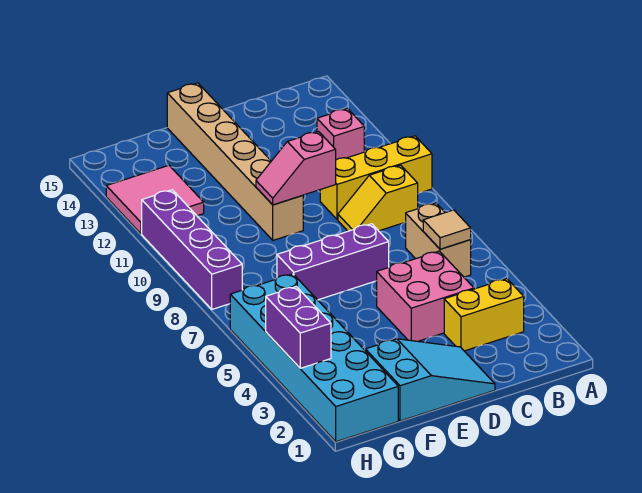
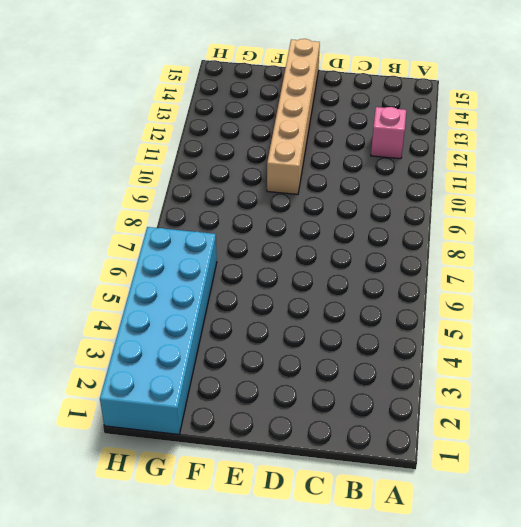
none -> yellow brick A10:C10 level 1
none -> yellow brick B3:C3 level 1
none -> tan brick B6:B7 level 1

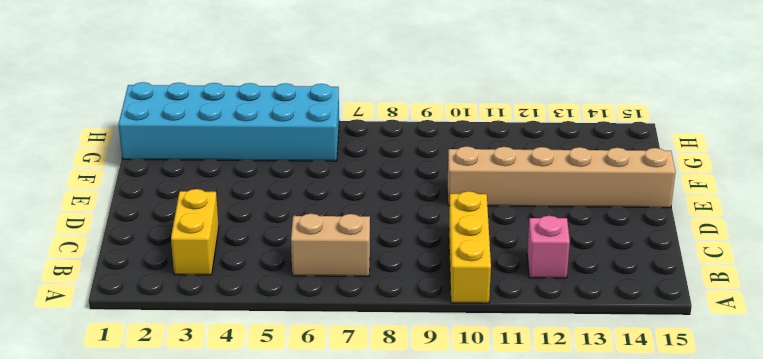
none -> yellow slope B9:C9 level 1 top B
none -> pink brick C4:D5 level 1
none -> cyan slope D1:F2 level 1 top F

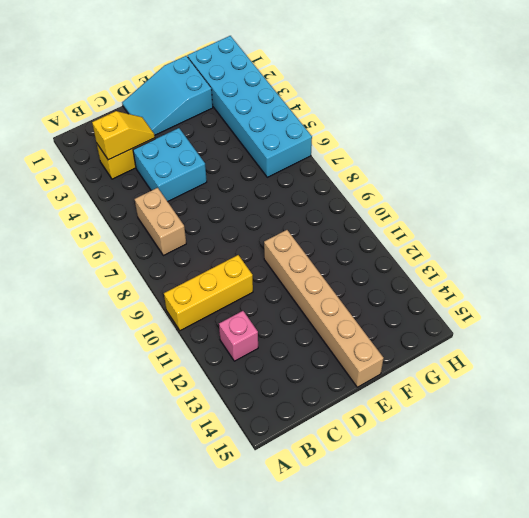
yellow slope B3:C3 level 2 top B -> yellow slope B9:C9 level 1 top B
cyan brick C4:D5 level 1 -> pink brick C4:D5 level 1
none -> purple brick D7:F7 level 1
none -> pink tile G12:H13 level 1
none -> purple brick H8:H11 level 1

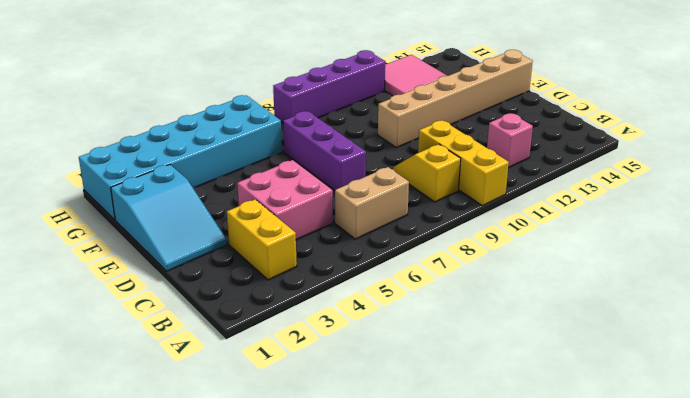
none -> tan tile B6 level 2
none -> pink slope D10:E10 level 2 top D
none -> purple brick H3:H4 level 2

